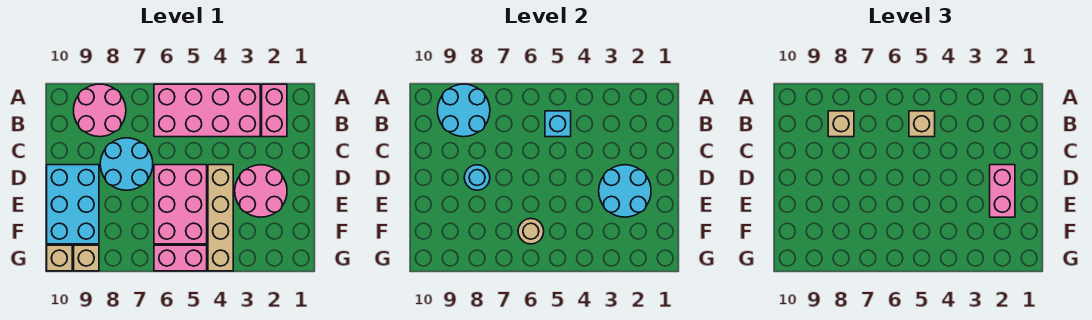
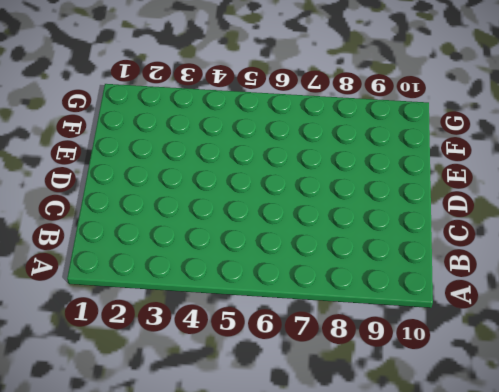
none -> pink brick A2:B2 level 1
none -> pink brick A3:B6 level 1
none -> pink round brick A8:B9 level 1

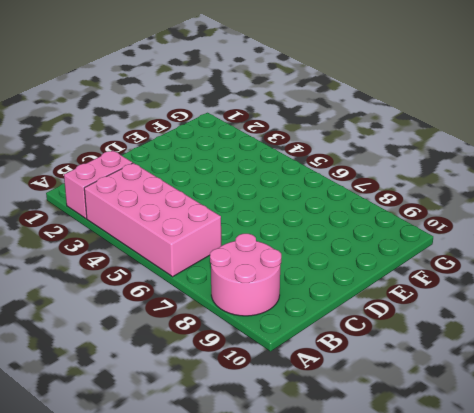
none -> cyan round brick C7:D8 level 1
none -> pink round brick D2:E3 level 1
none -> tan brick D4:G4 level 1

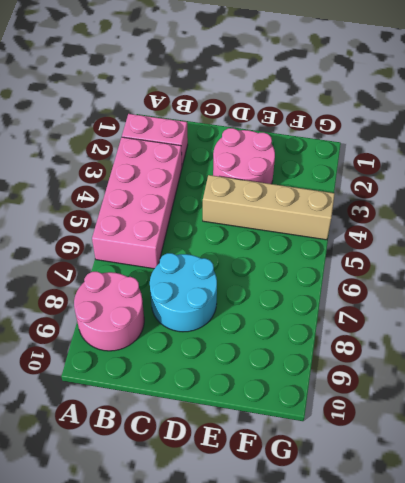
none -> pink brick D5:F6 level 1
none -> cyan brick D9:F10 level 1
none -> pink brick G5:G6 level 1

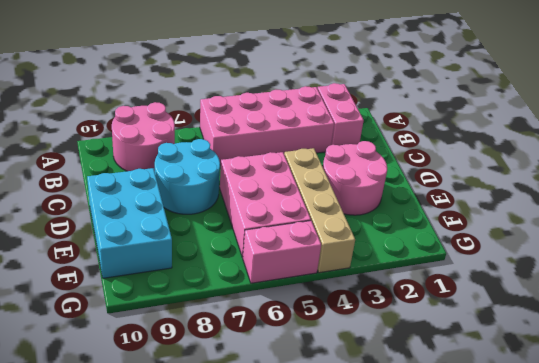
none -> tan brick G9 level 1
none -> tan brick G10 level 1
none -> cyan round brick A8:B9 level 2

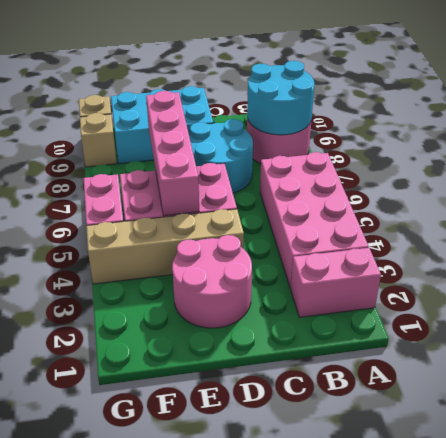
pink brick E5:E8 level 2 -> none
none -> cyan brick B5 level 2
none -> cyan round brick D2:E3 level 2
none -> cyan round brick D8 level 2

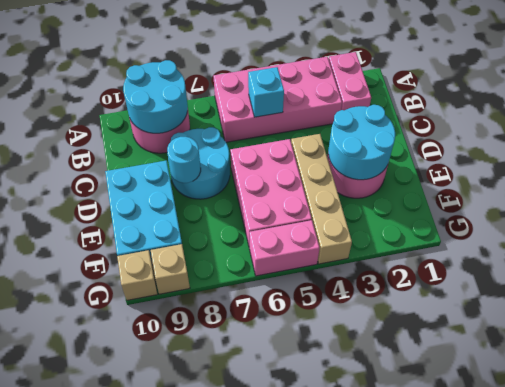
none -> tan round brick F6 level 2
none -> tan brick B5 level 3
none -> tan brick B8 level 3

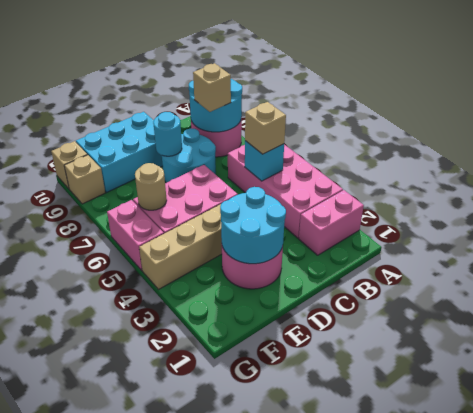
none -> pink brick D2:E2 level 3

